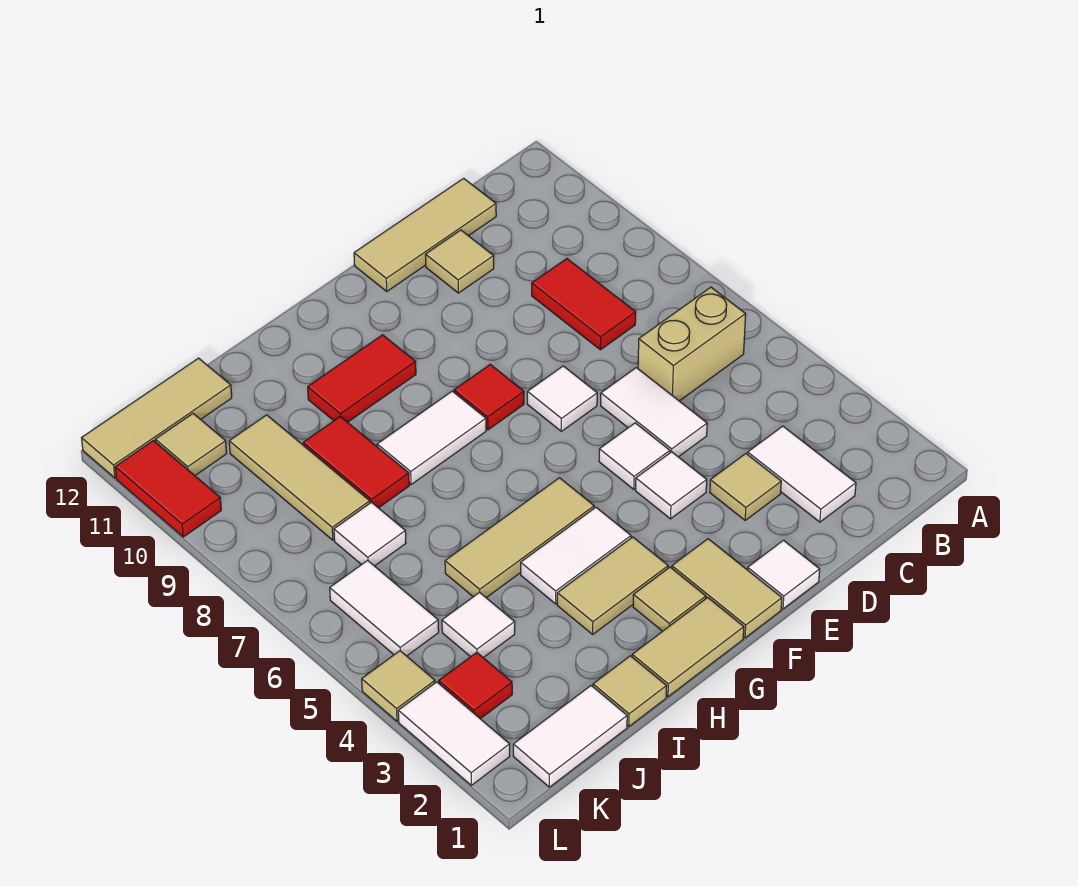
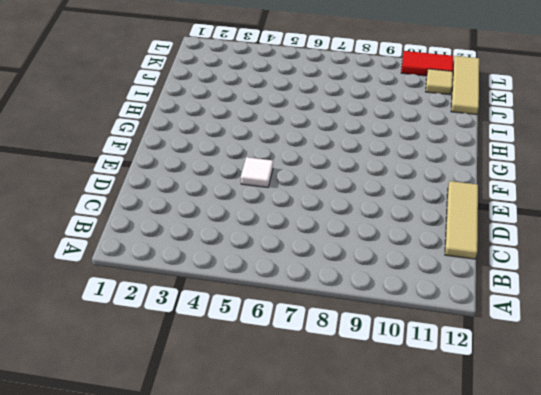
none -> tan brick B6:C6 level 1
none -> white tile C2:C3 level 1
none -> red tile C8:C9 level 1
none -> tan tile D3 level 1

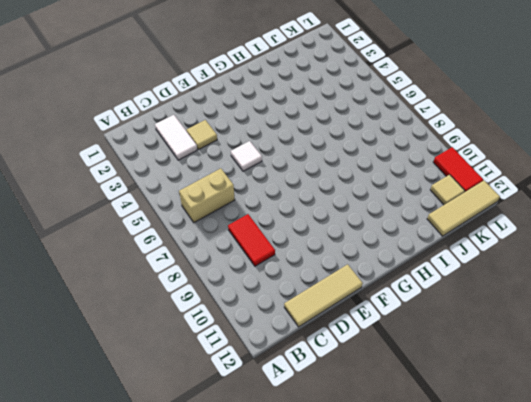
none -> white tile D5:D6 level 1
none -> tan tile D11 level 1
none -> white tile E1 level 1
none -> white tile E4 level 1

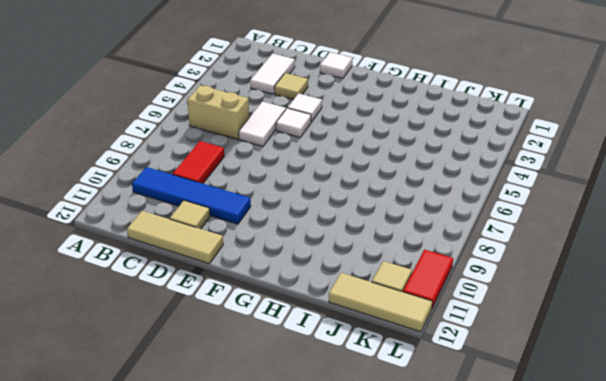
blue tile B10:E10 level 1 -> none
none -> white tile E7 level 1
none -> tan tile F1:F2 level 1
none -> red tile F8 level 1
none -> tan tile G1:H1 level 1

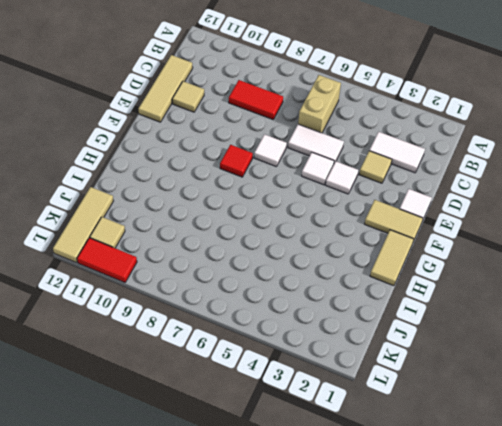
none -> tan tile G2 level 1
none -> tan tile G3:H3 level 1
none -> white tile G4:H4 level 1
none -> tan tile G5:I5 level 1

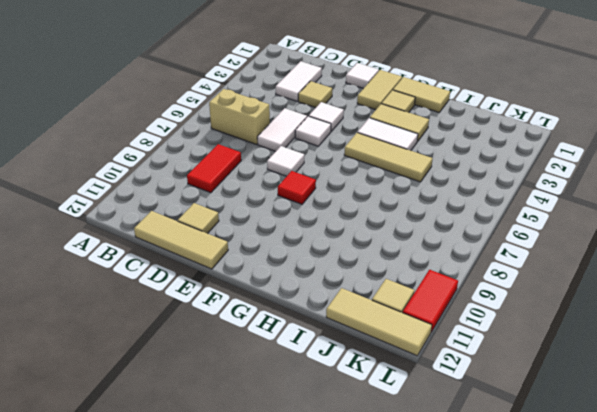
none -> white tile G8:H8 level 1
none -> red tile G10:H10 level 1
none -> tan tile I1 level 1
none -> red tile I8:I9 level 1

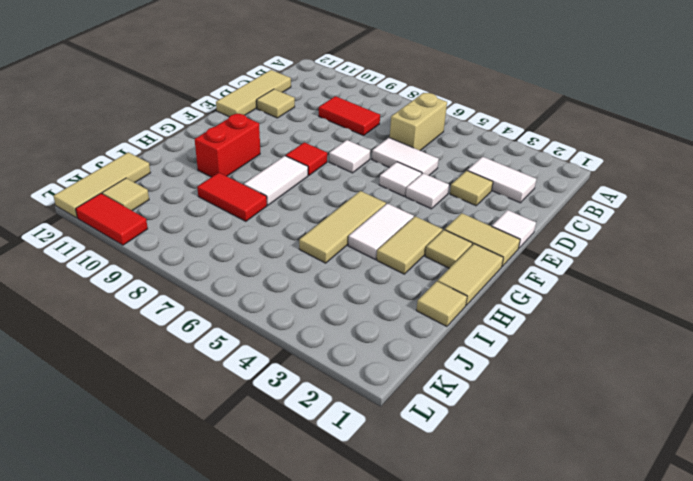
red brick G10:H10 level 1 -> red tile G10:H10 level 1
none -> white tile J1:K1 level 1
none -> white tile J4 level 1
none -> white tile J7 level 1
none -> tan tile J8:J10 level 1

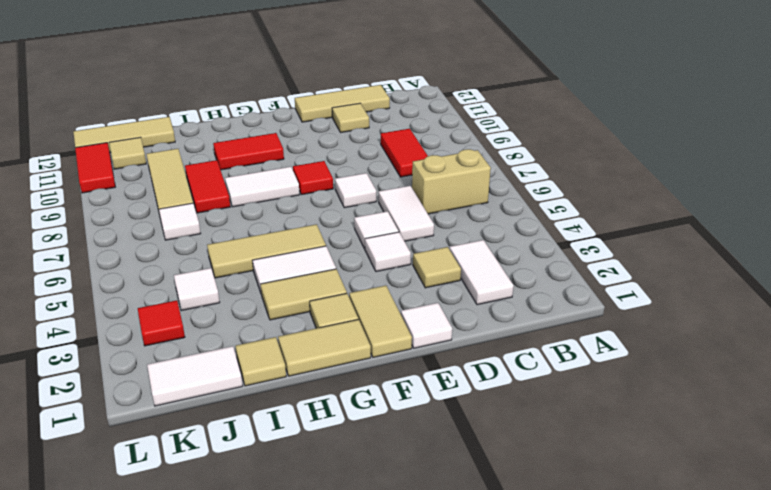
none -> white tile K5:K6 level 1
none -> white tile L2:L3 level 1
none -> tan tile L4 level 1

